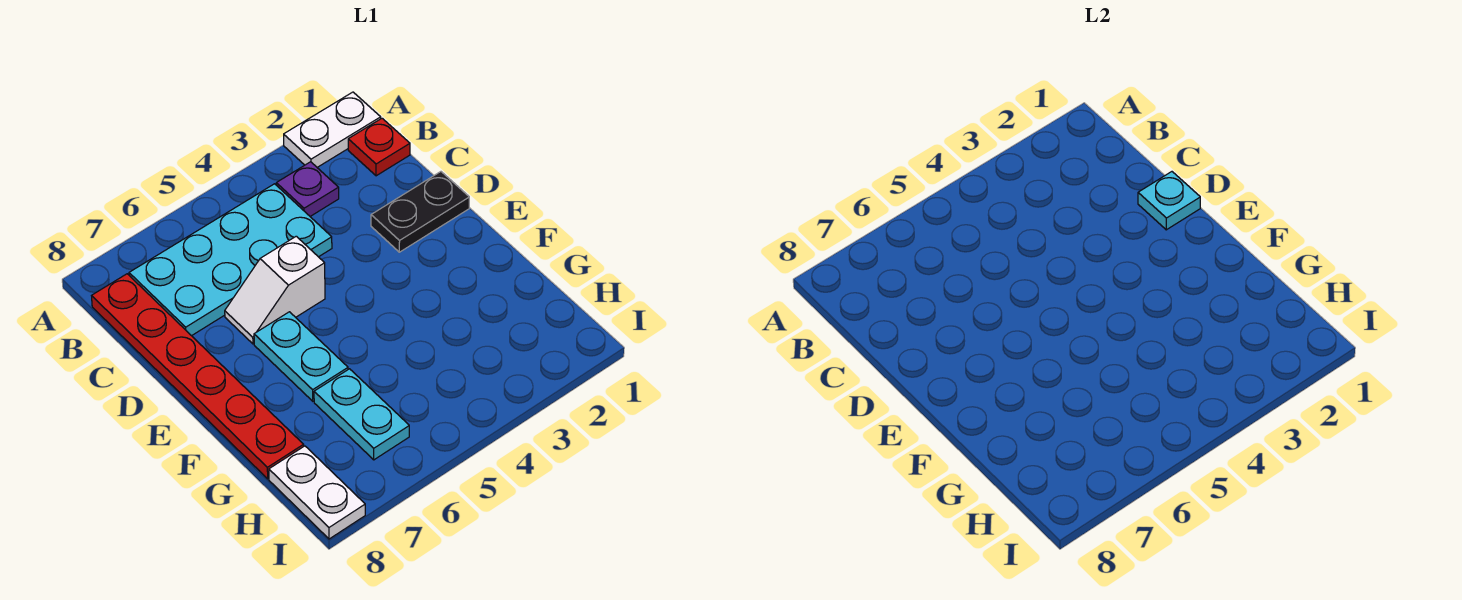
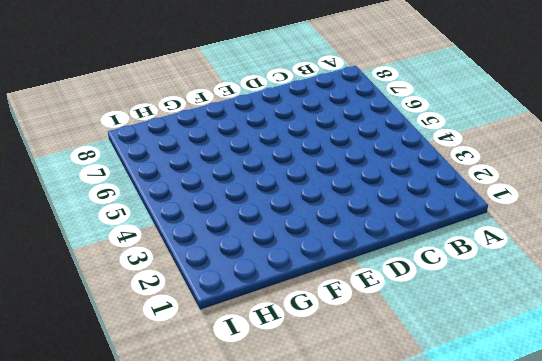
none -> white plate A1:A2 level 1
none -> red plate B1 level 1

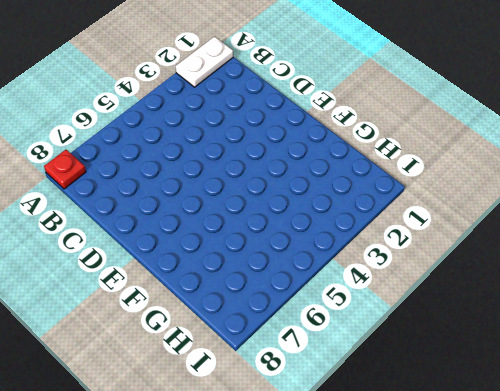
red plate A8 level 1 -> red plate B1 level 1
none -> purple plate B3 level 1
none -> cyan plate B4:C7 level 1

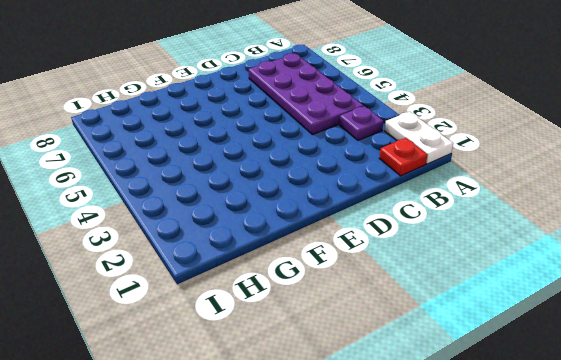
purple plate B4:C7 level 1 -> cyan plate B4:C7 level 1
none -> red plate B8:G8 level 1
none -> black plate D1:D2 level 1

